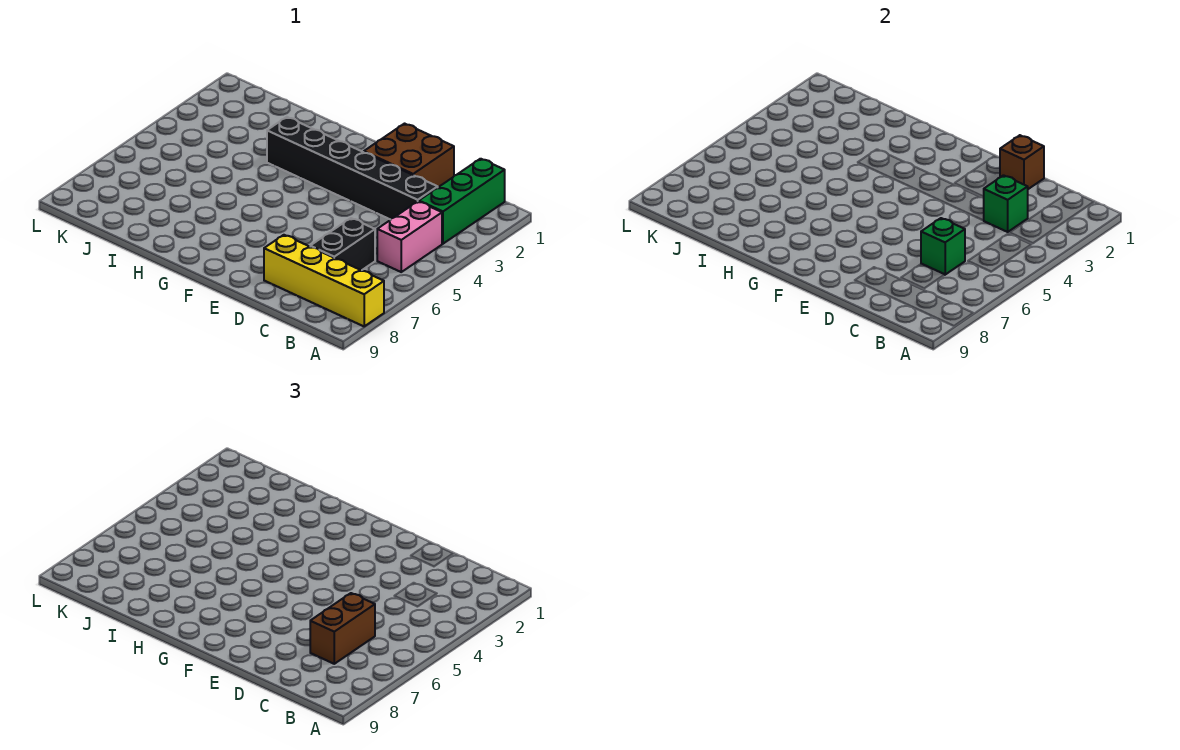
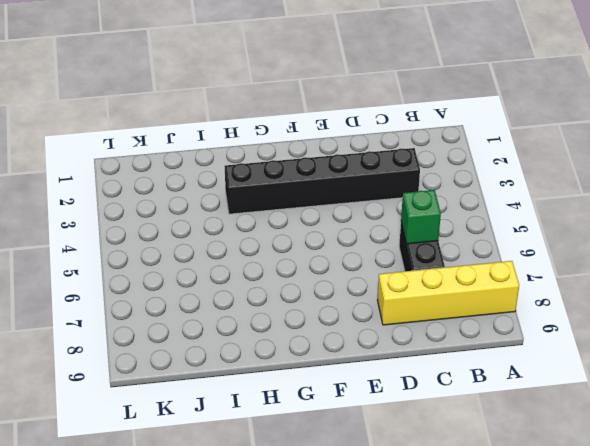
none -> green brick B1:B3 level 1
none -> pink brick B4:B5 level 1

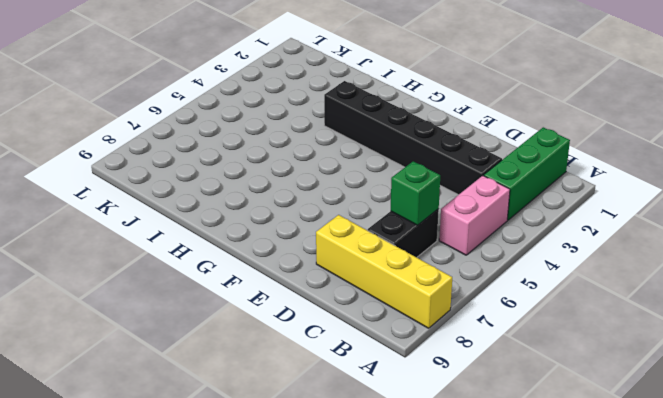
none -> brown brick D1:E2 level 1
none -> green brick C3 level 2

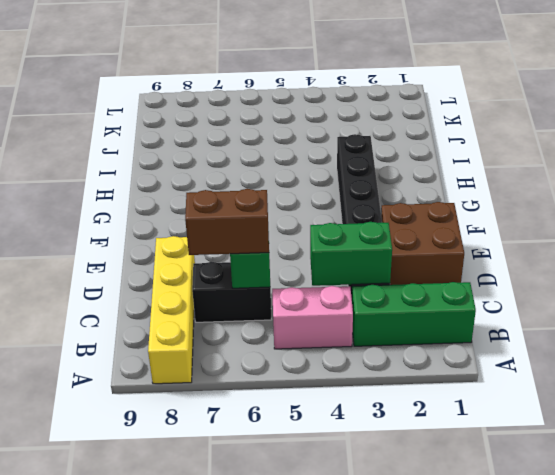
green brick C3:C4 level 2 -> green brick C3 level 2
none -> brown brick D1 level 2

